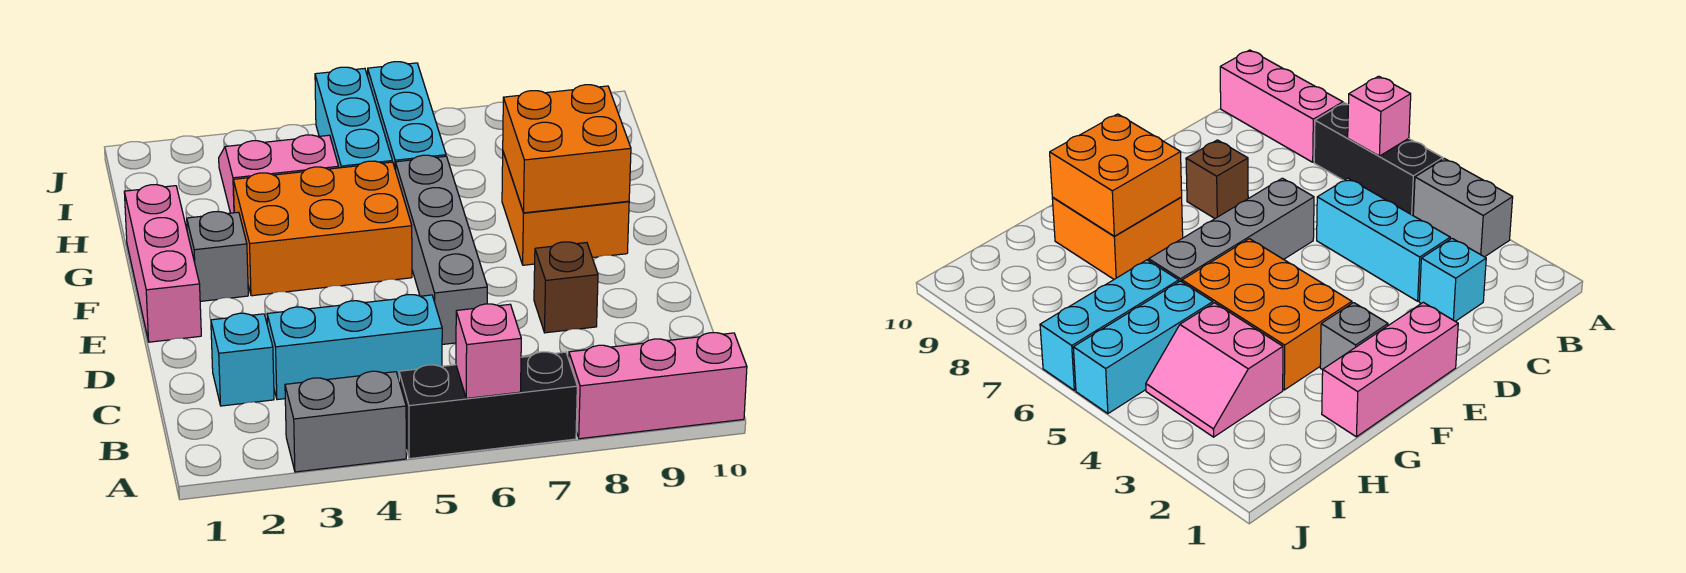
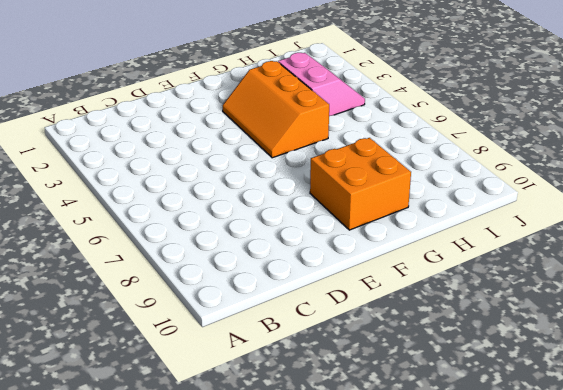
orange slope F3:G5 level 1 top G -> orange brick F3:G5 level 1
none -> grey brick A3:A4 level 1
none -> black brick A5:A7 level 1
none -> pink brick A8:A10 level 1

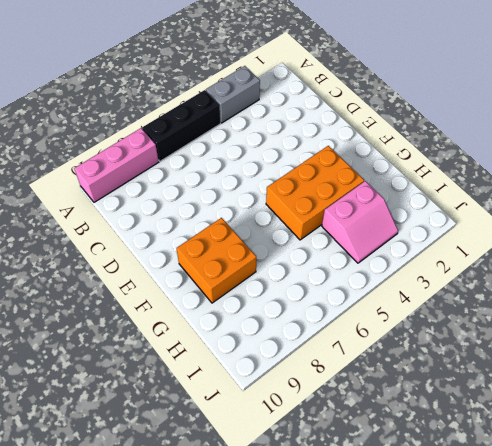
none -> cyan brick C2 level 1
none -> cyan brick C3:C5 level 1
none -> grey brick D6:G6 level 1

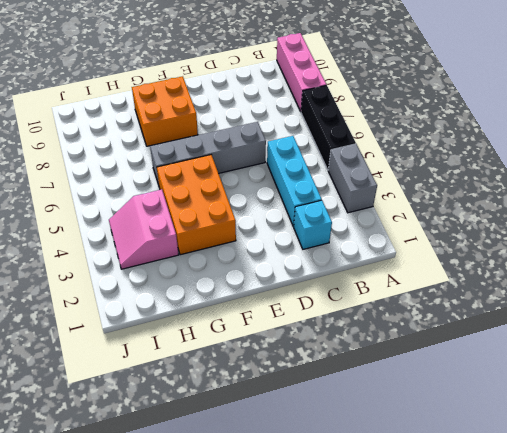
none -> brown brick D8 level 1
none -> pink brick E1:G1 level 1
none -> grey brick F2 level 1

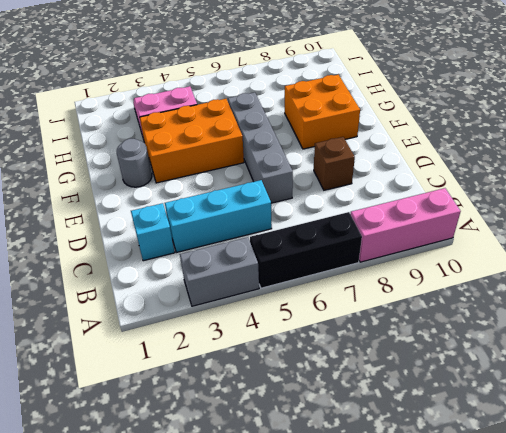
grey round brick F2 level 1 -> grey brick F2 level 1
none -> pink brick E1:G1 level 1
none -> cyan brick H5:J5 level 1
none -> cyan brick H6:J6 level 1

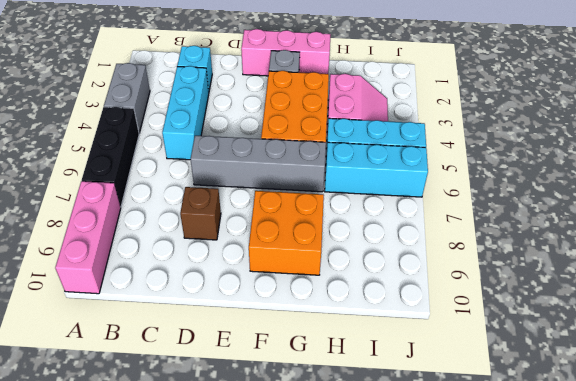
none -> pink brick A6 level 2
none -> orange brick F8:G9 level 2

